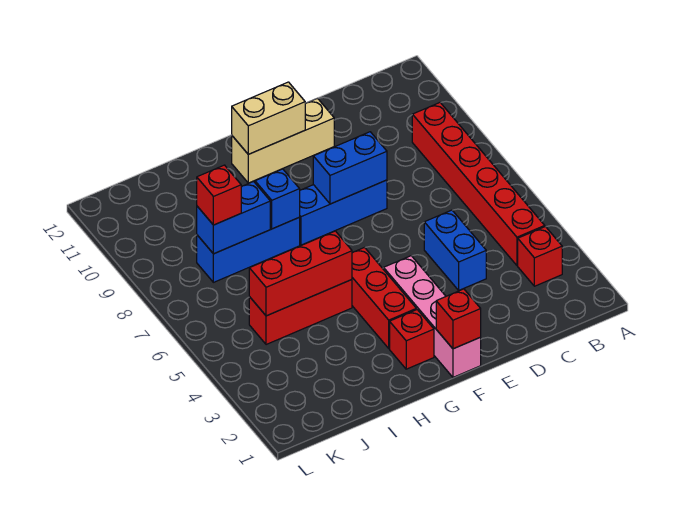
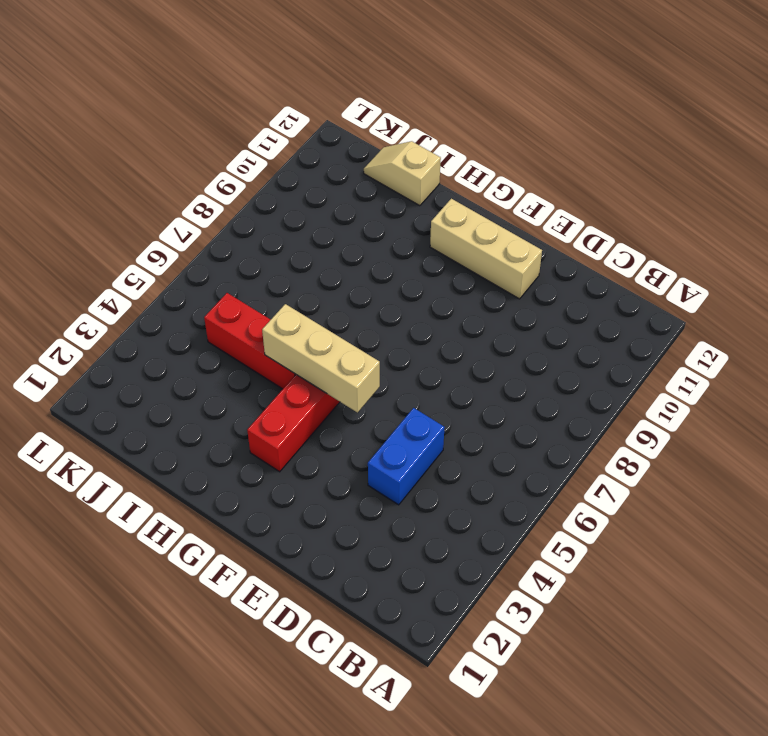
tan brick F5:H5 level 2 -> red brick H5:J5 level 2
tan slope I12:J12 level 1 top I -> none
none -> red brick B3 level 1
none -> red brick B4:B9 level 1
none -> blue brick E8:G8 level 1

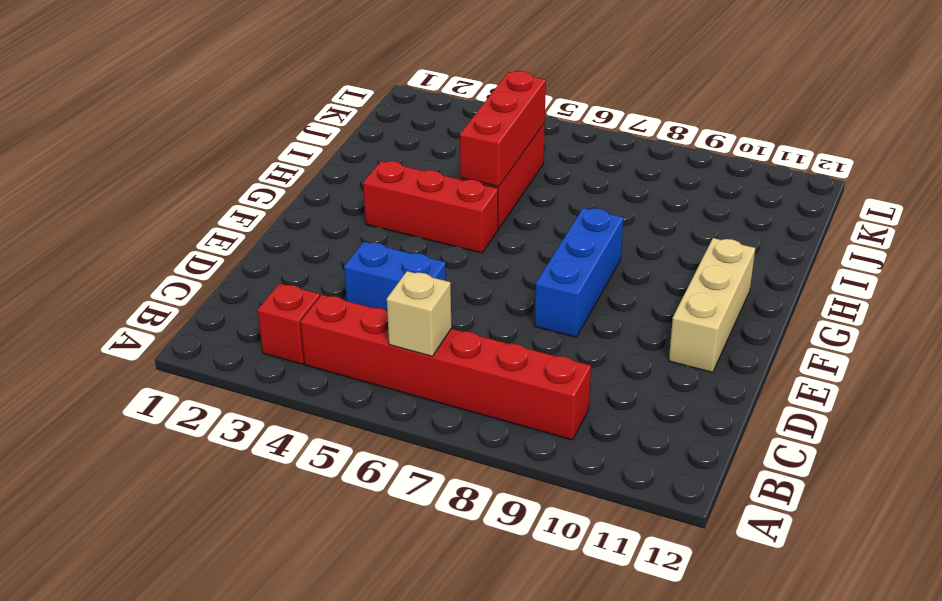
tan brick B6 level 2 -> none
none -> pink brick F1:F4 level 1
none -> red brick G2 level 1
none -> blue brick H8:J8 level 1

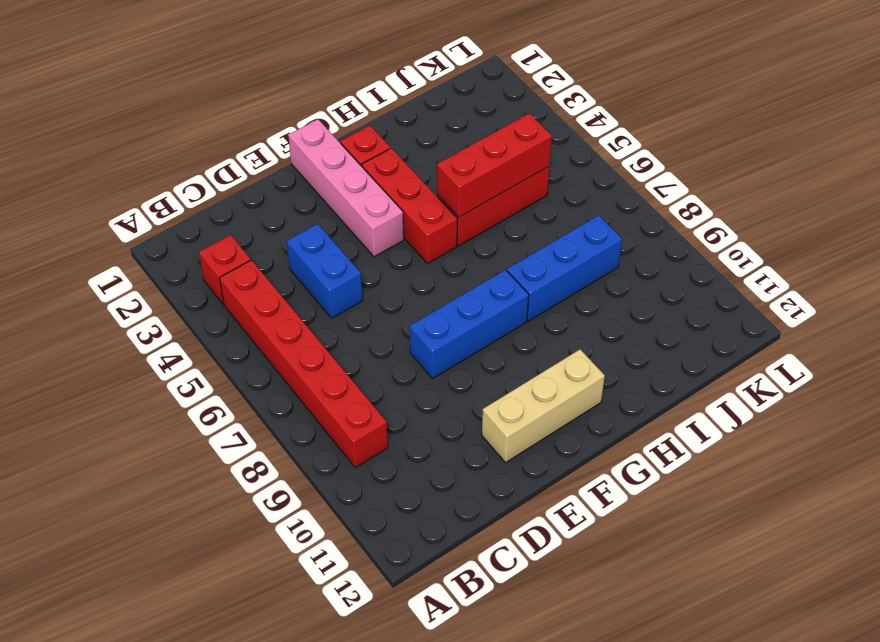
none -> blue brick E8:F8 level 2
none -> red brick F1 level 2
none -> tan brick F11:G11 level 2

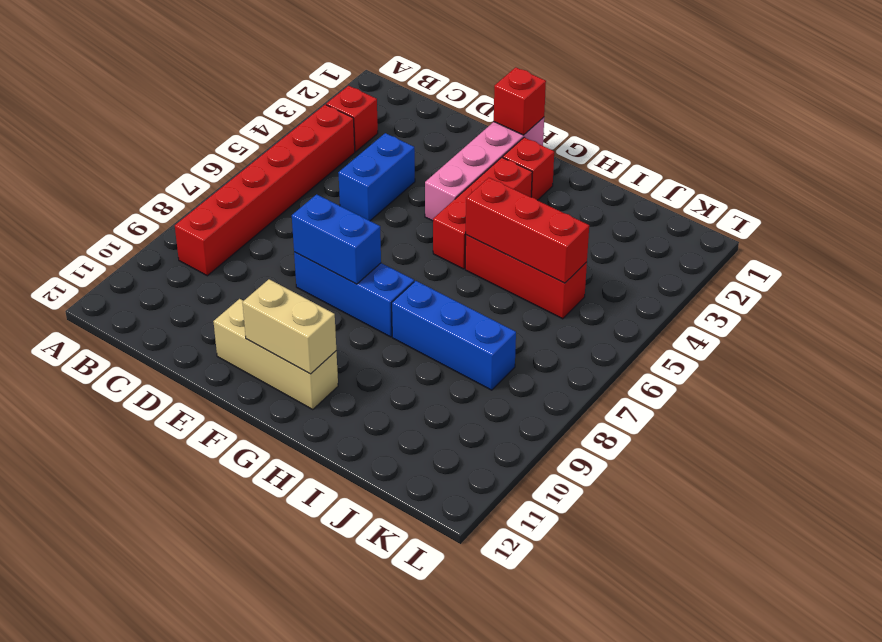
none -> blue brick H8 level 2
none -> blue brick I8:J8 level 2
none -> red brick J8 level 3

